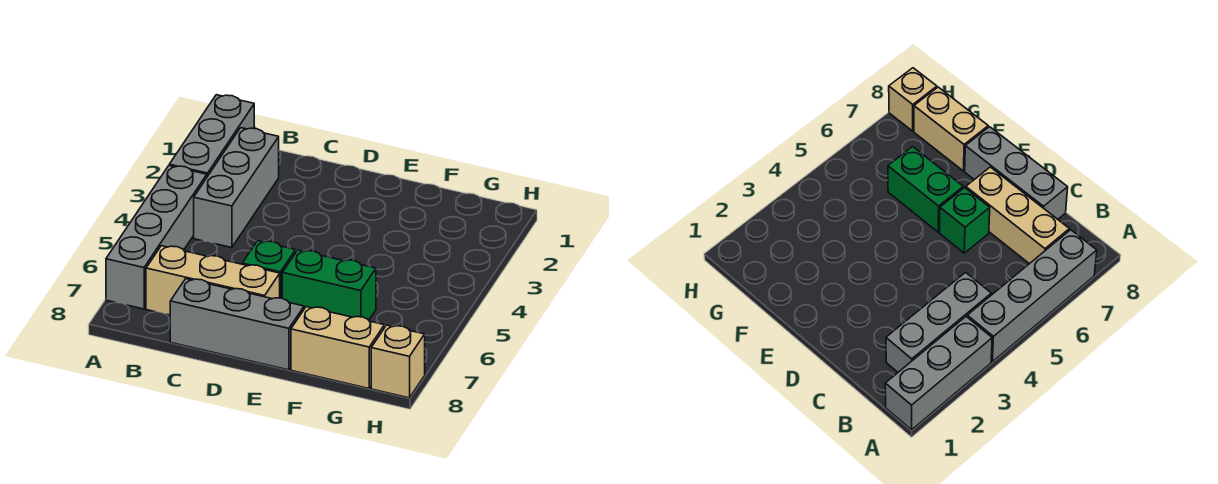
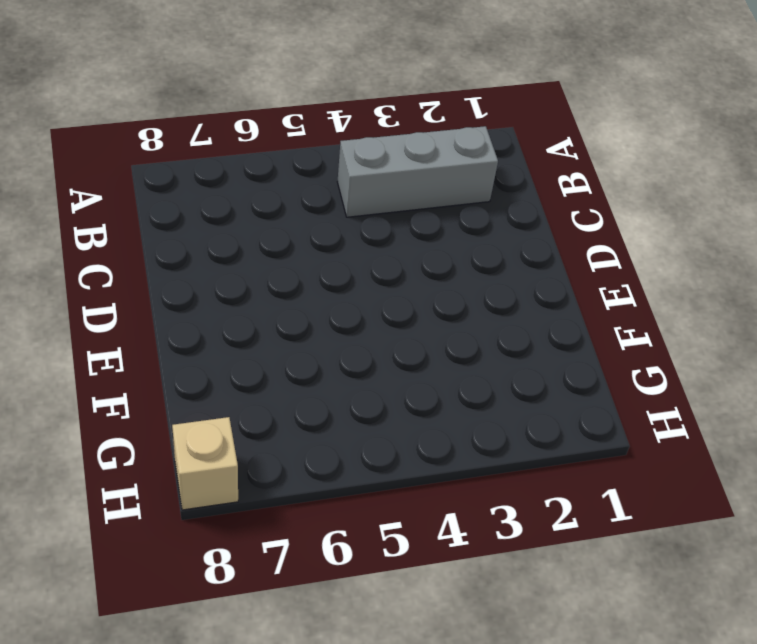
none -> grey brick A1:A3 level 1
none -> grey brick A4:A7 level 1

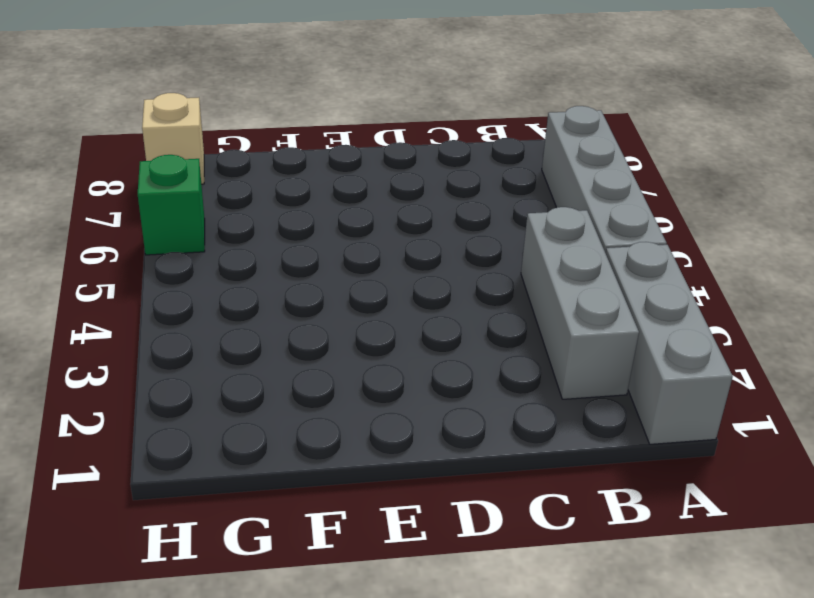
green brick H6 level 1 -> green brick D6 level 1
none -> tan brick B7:D7 level 1
none -> grey brick C8:E8 level 1

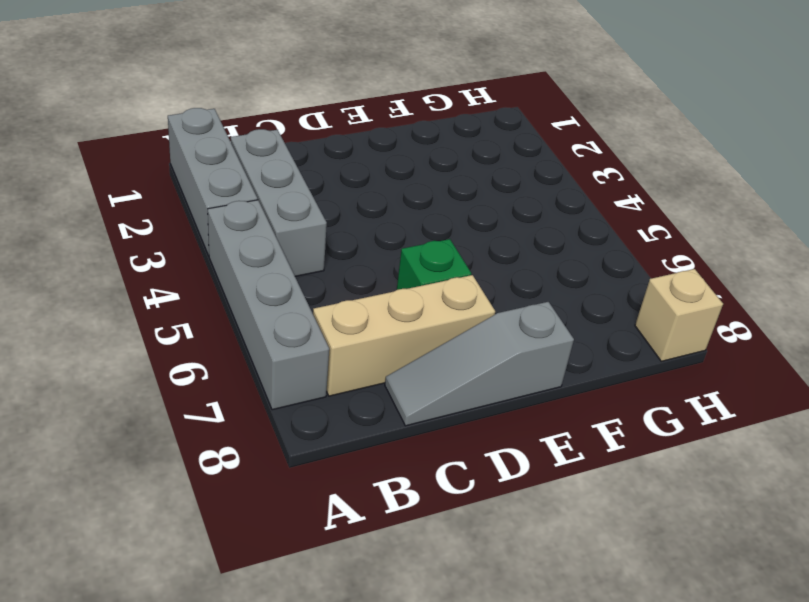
grey slope C8:E8 level 1 top E -> grey brick C8:E8 level 1
none -> green brick E6:F6 level 1
none -> tan brick F8:G8 level 1

